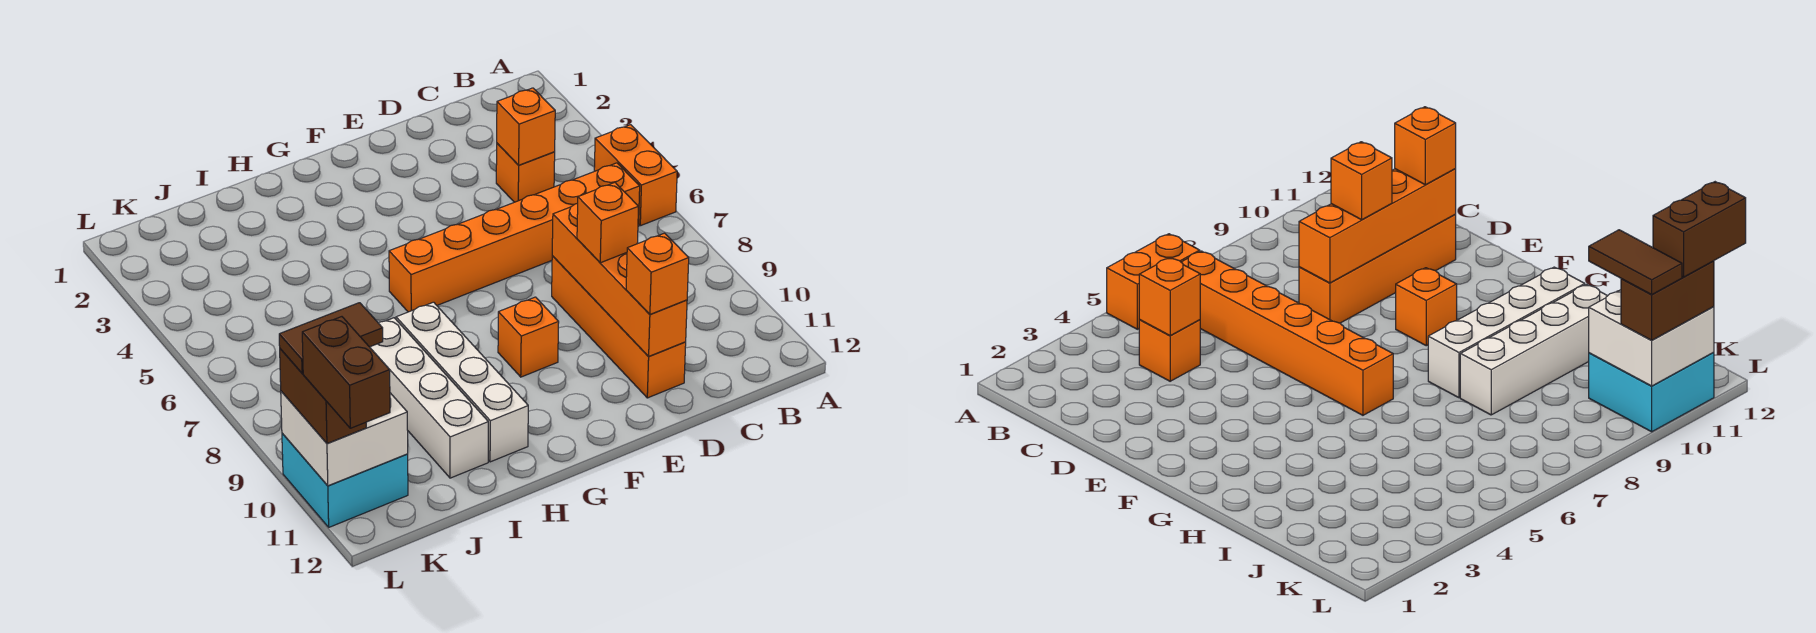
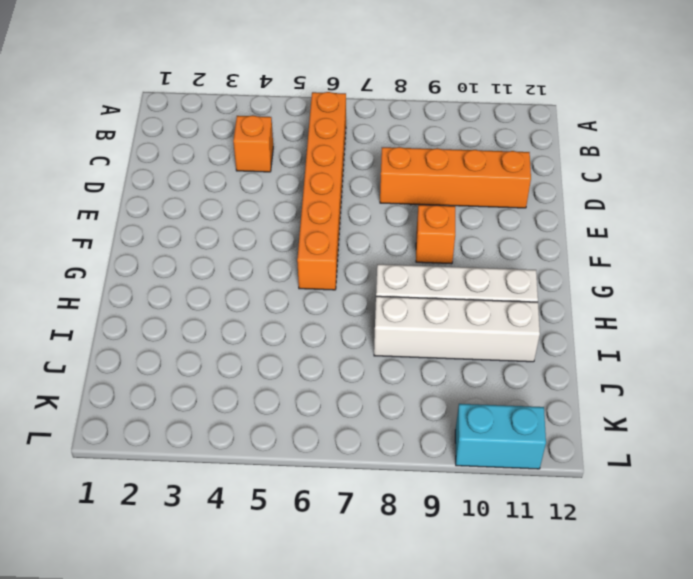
cyan brick L10:L11 level 1 -> cyan brick K10:L11 level 1
none -> orange brick A5:A6 level 1
none -> orange brick C4 level 2
none -> orange brick D8:D11 level 2

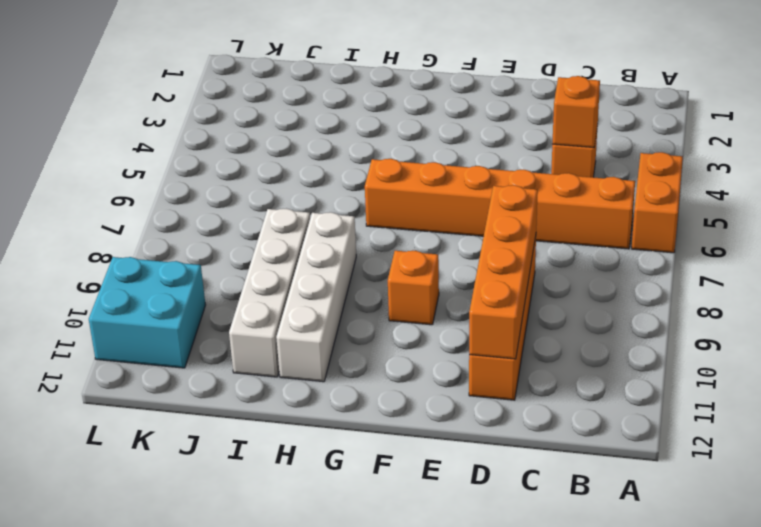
none -> white brick K10:L11 level 2
none -> orange brick D9 level 3
none -> orange brick D11 level 3

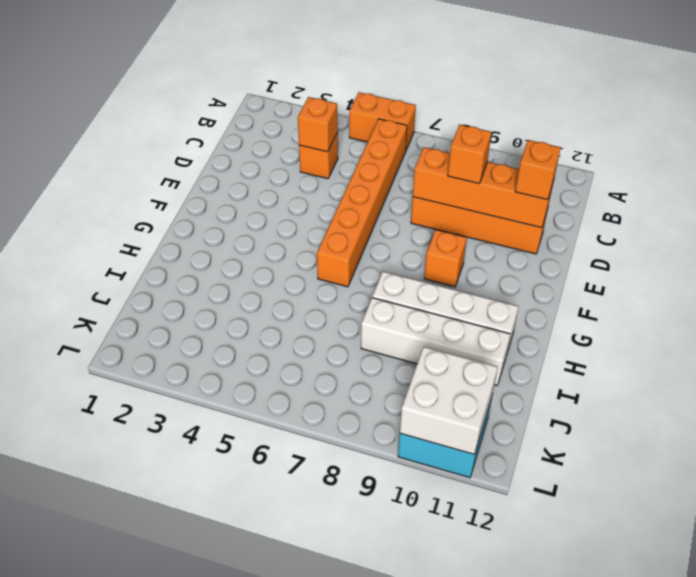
none -> brown brick L10:L11 level 3
none -> brown tile K10:L10 level 4
none -> brown brick L11:L12 level 4

